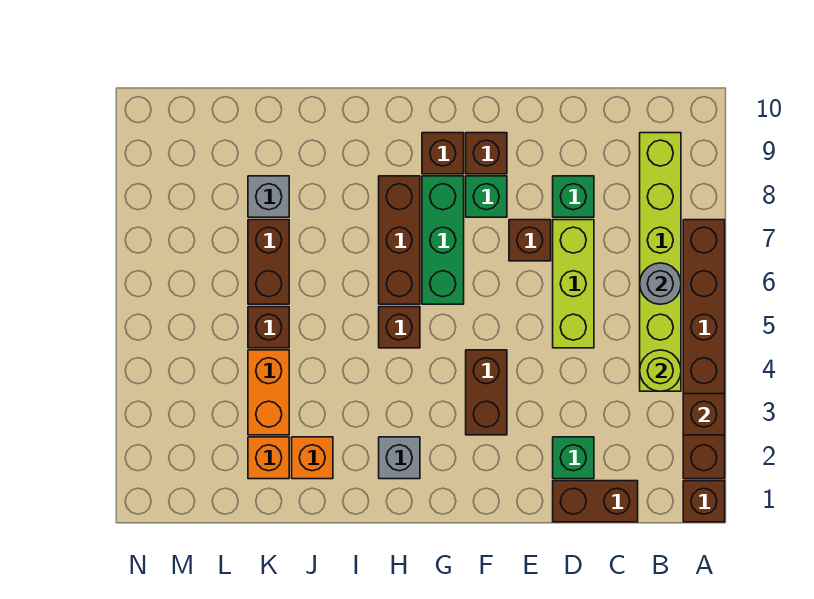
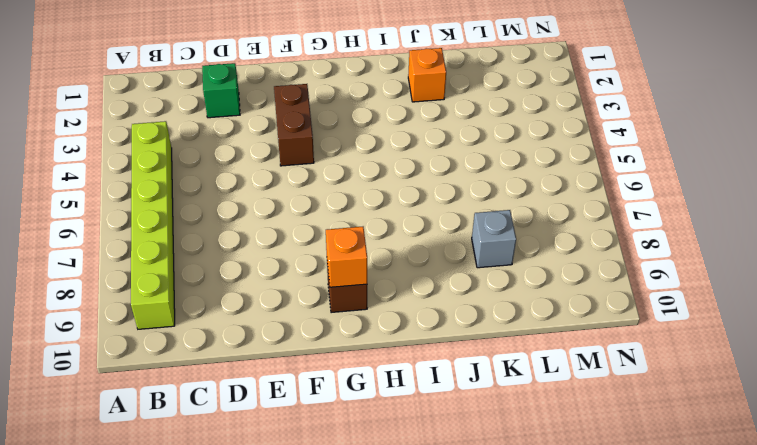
orange brick G9 level 2 -> orange brick K2 level 1
none -> brown brick A1 level 1
none -> brown brick A2:A7 level 1
none -> brown brick C1:D1 level 1

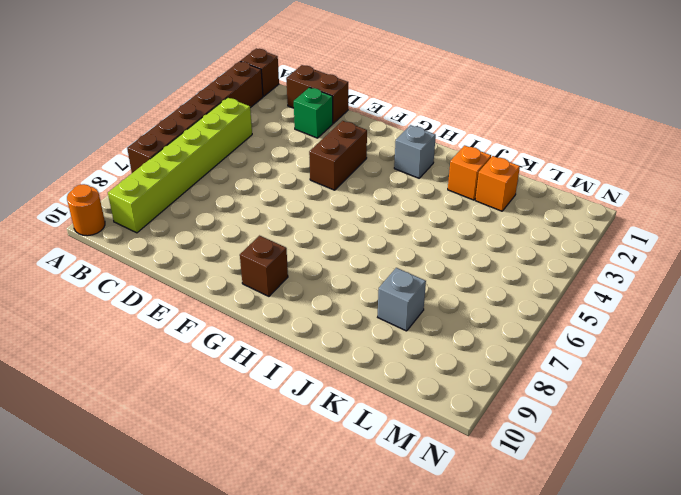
orange round brick A10 level 1 -> none
none -> lime brick D5:D7 level 1
none -> green brick D8 level 1
none -> brown brick E7 level 1

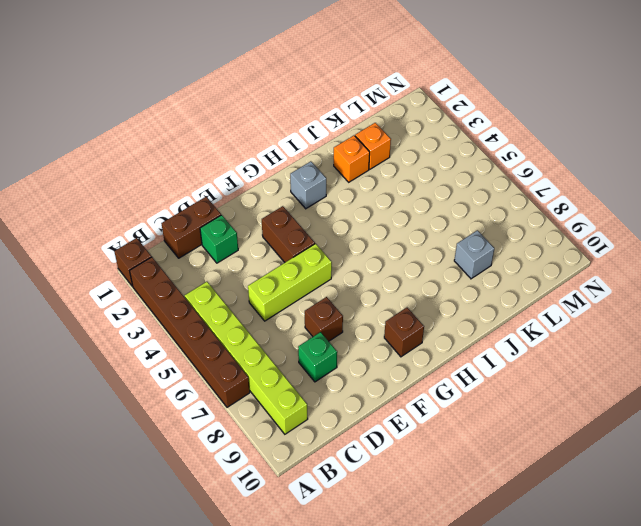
lime brick D5:F5 level 1 -> lime brick D5:D7 level 1
none -> green brick F8 level 1
none -> brown brick F9 level 1
none -> green brick G6:G8 level 1

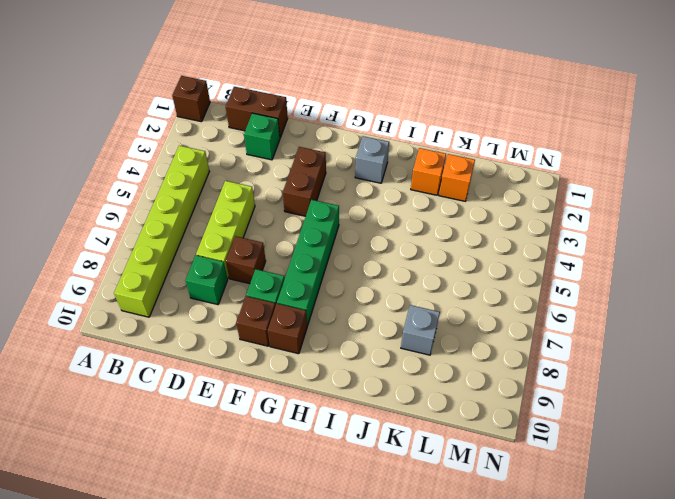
green brick G5:G8 level 1 -> green brick G6:G8 level 1
none -> brown brick A2:A7 level 1
none -> brown brick H5 level 1
none -> brown brick H6:H8 level 1

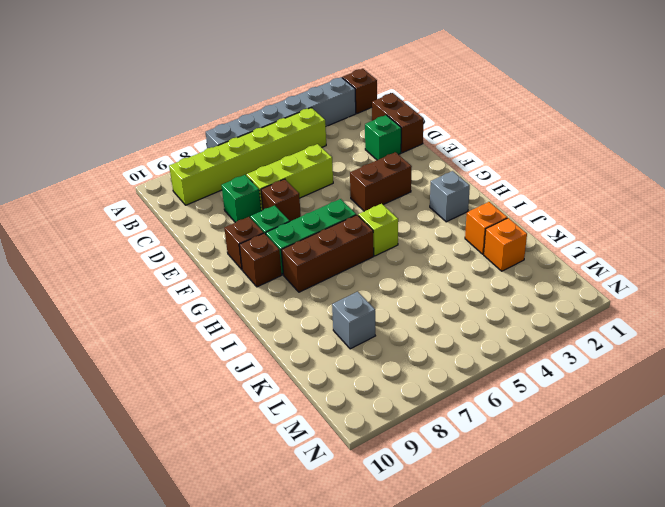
grey brick A2:A7 level 1 -> brown brick A2:A7 level 1
lime brick H5 level 1 -> brown brick H5 level 1
none -> orange brick K3:K4 level 1
none -> brown brick K5 level 1
none -> brown brick K6:K7 level 1

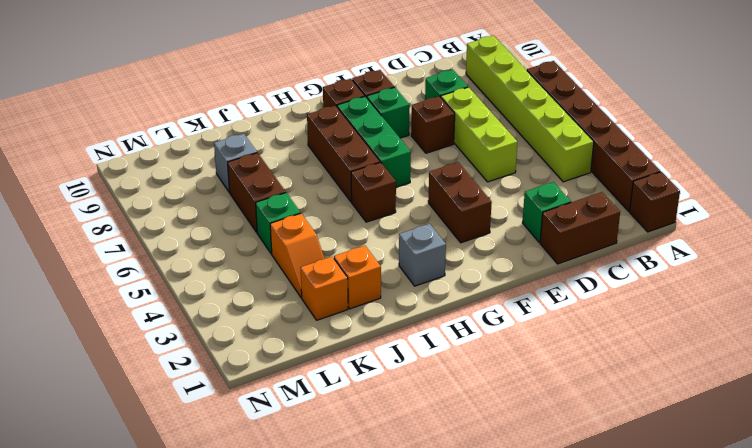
orange slope K3:K4 level 1 top 4 -> orange brick K3:K4 level 1
green brick K5 level 1 -> brown brick K5 level 1
none -> brown brick A3 level 2
none -> lime round brick B4 level 2
none -> grey round brick B6 level 2

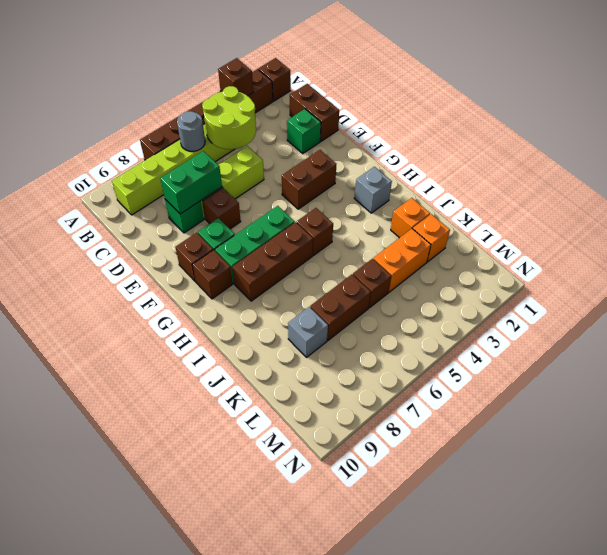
lime round brick B4:C5 level 2 -> lime round brick B4 level 2
green brick D7:D8 level 2 -> none

